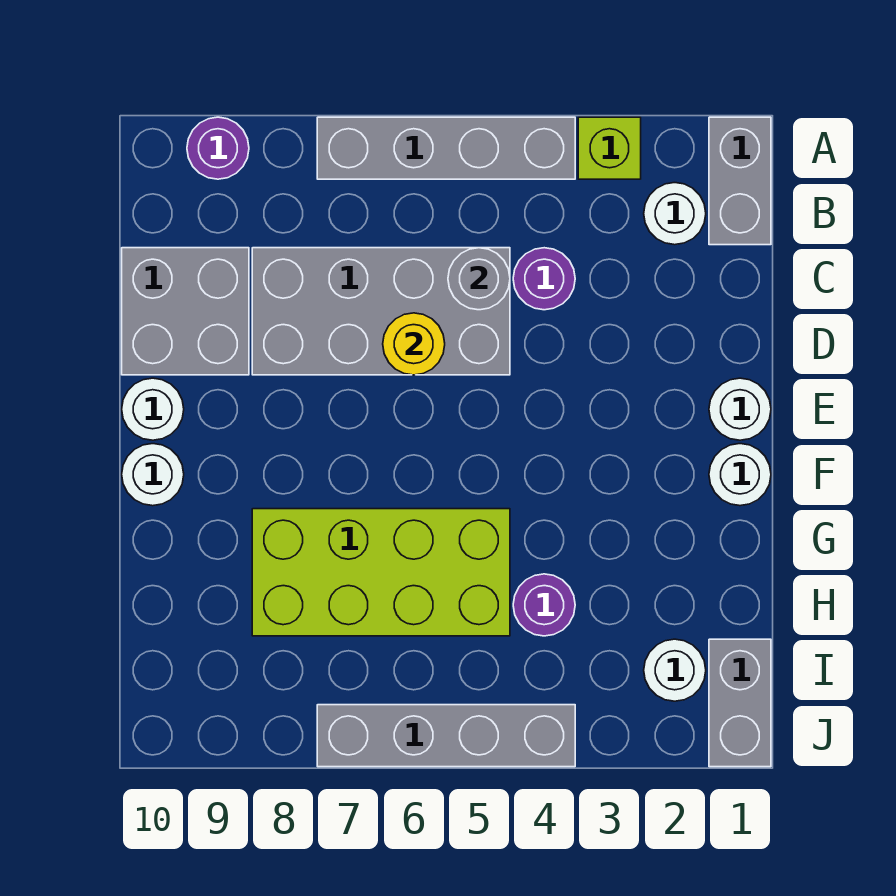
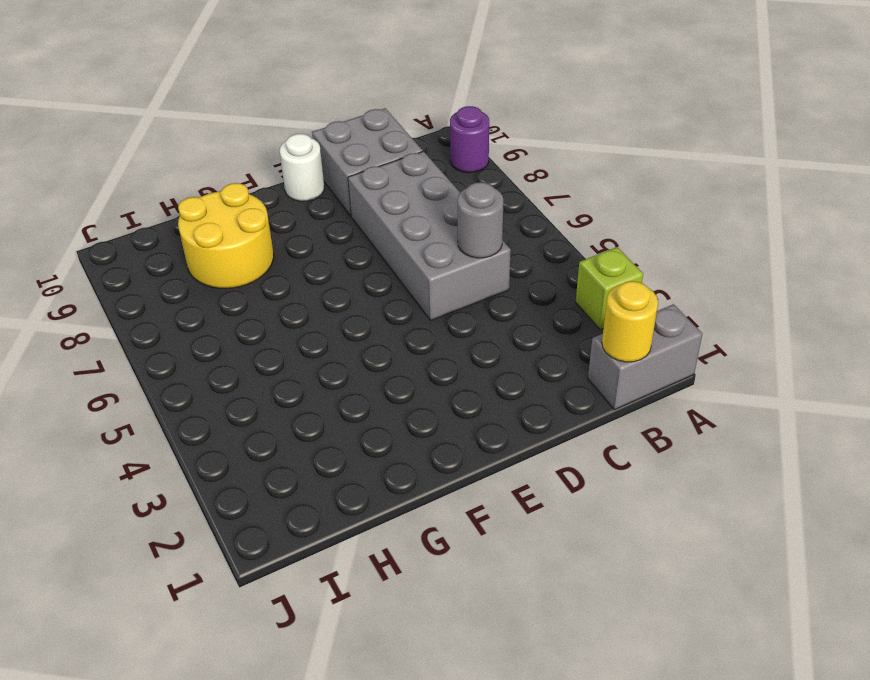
yellow round brick B1 level 2 -> yellow round brick D6 level 2
yellow round brick G8:H9 level 1 -> lime brick G5:H8 level 1
none -> grey brick A4:A7 level 1
none -> white round brick B2 level 1
none -> purple round brick C4 level 1

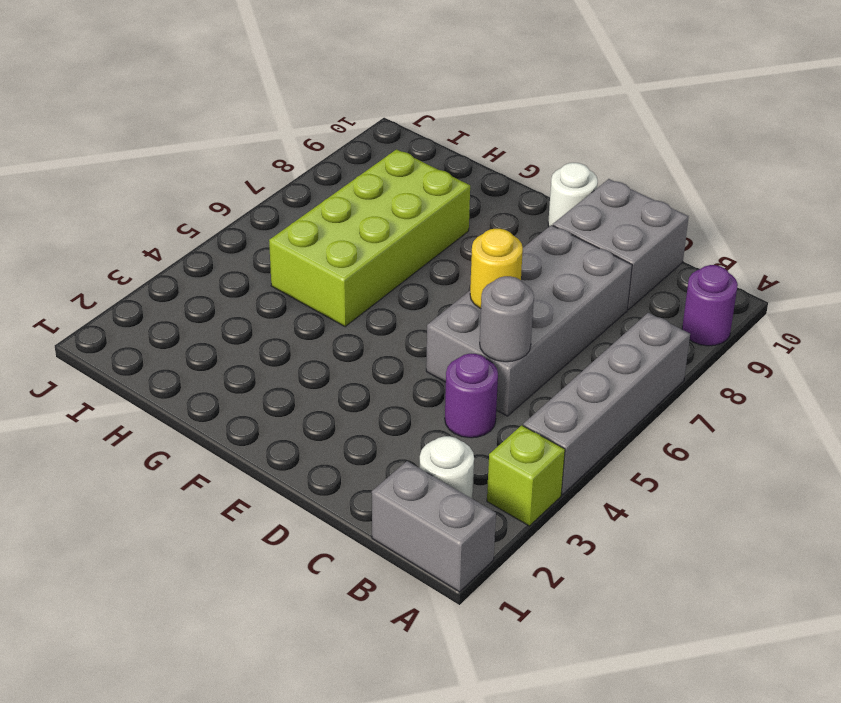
none -> white round brick E1 level 1
none -> white round brick F1 level 1
none -> white round brick F10 level 1

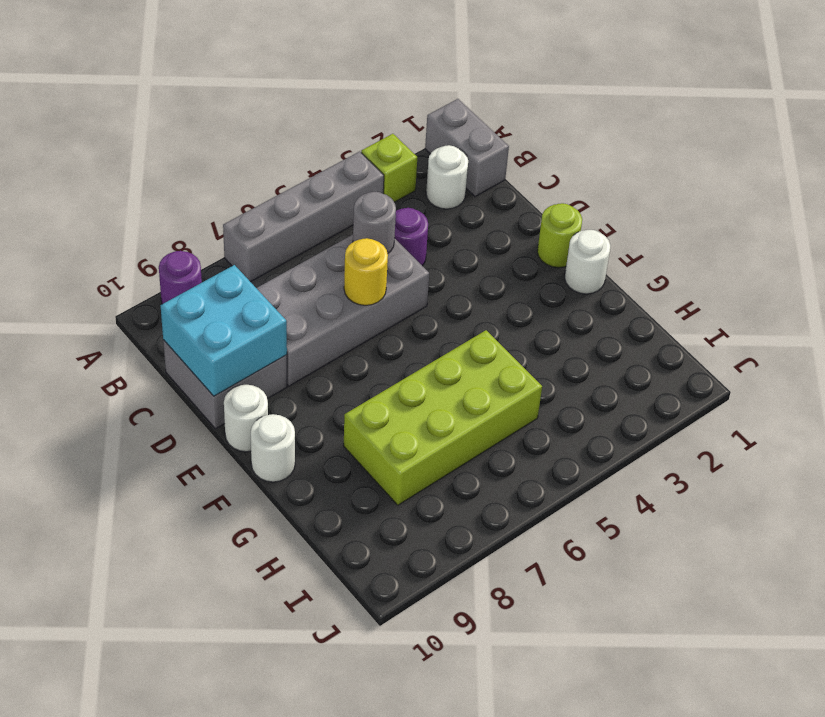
cyan brick C9:D10 level 2 -> none
lime round brick E1 level 1 -> white round brick E1 level 1
none -> purple round brick H4 level 1
none -> grey brick I1:J1 level 1
none -> white round brick I2 level 1

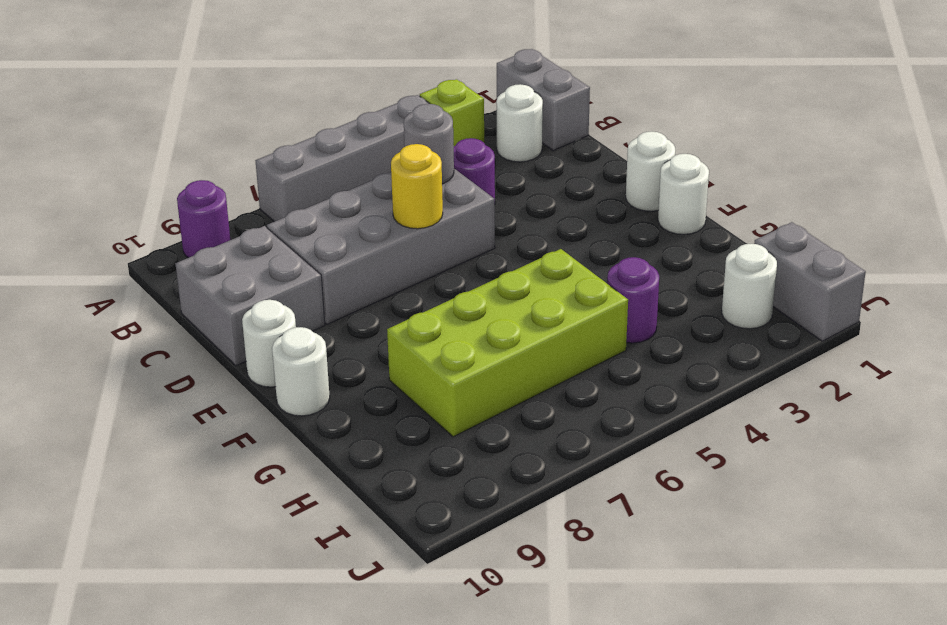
none -> grey brick J4:J7 level 1

